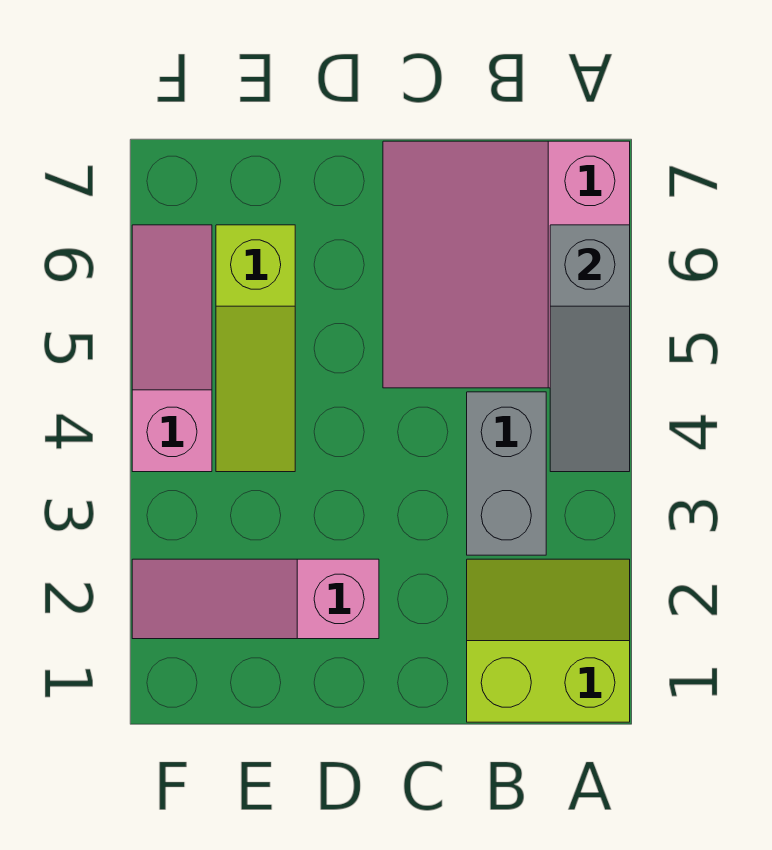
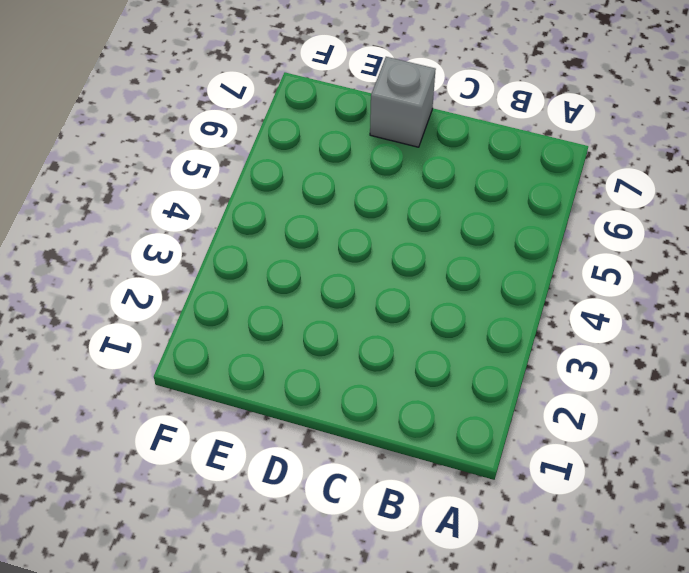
grey brick D7 level 1 -> none
none -> lime slope A1:B2 level 1 top 1
none -> pink slope A5:C7 level 1 top A

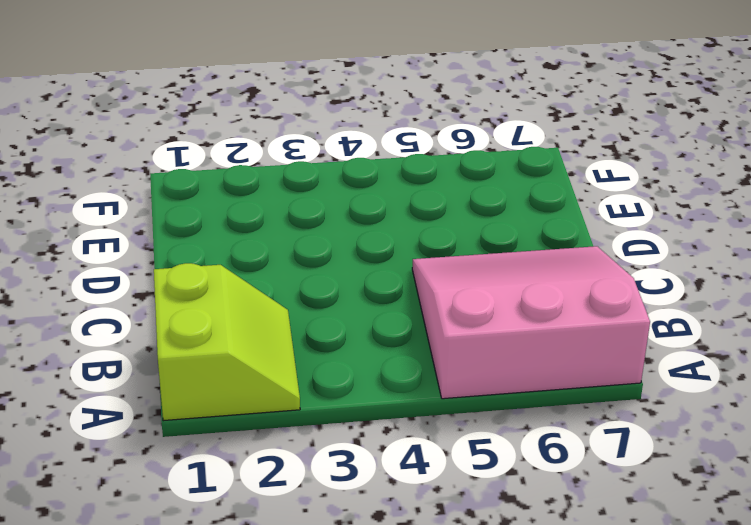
none -> grey brick B3:B4 level 1
none -> pink slope D2:F2 level 1 top D

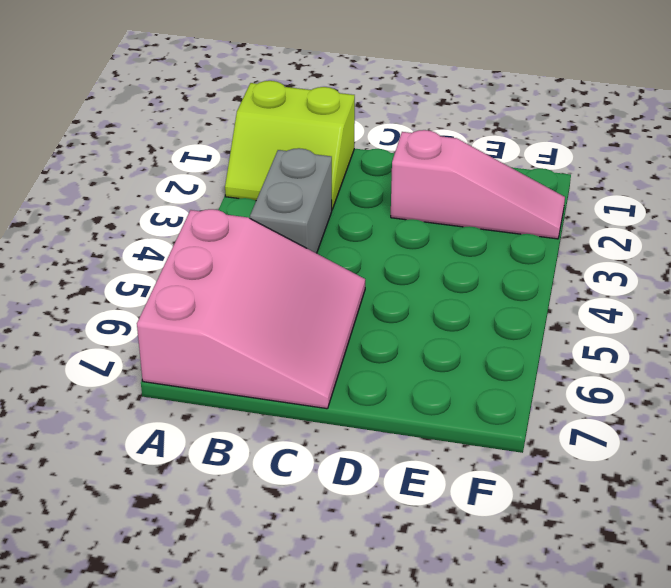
none -> lime slope E4:E6 level 1 top 6
none -> pink slope F4:F6 level 1 top 4

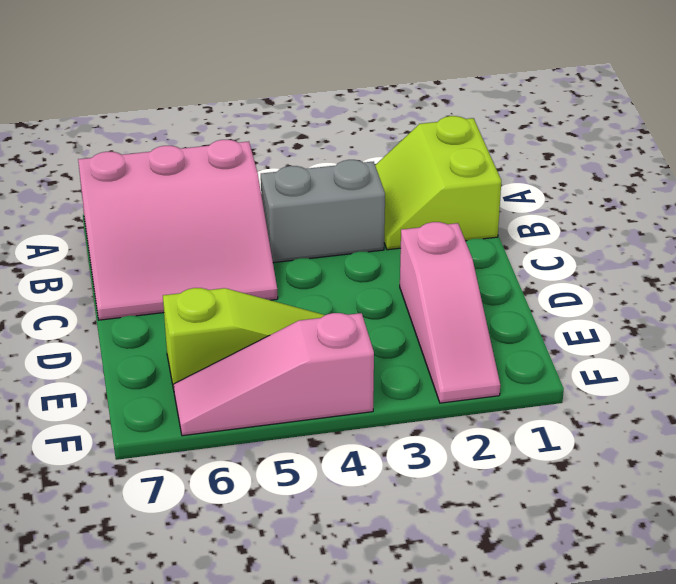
none -> grey slope A4:A6 level 2 top 6

